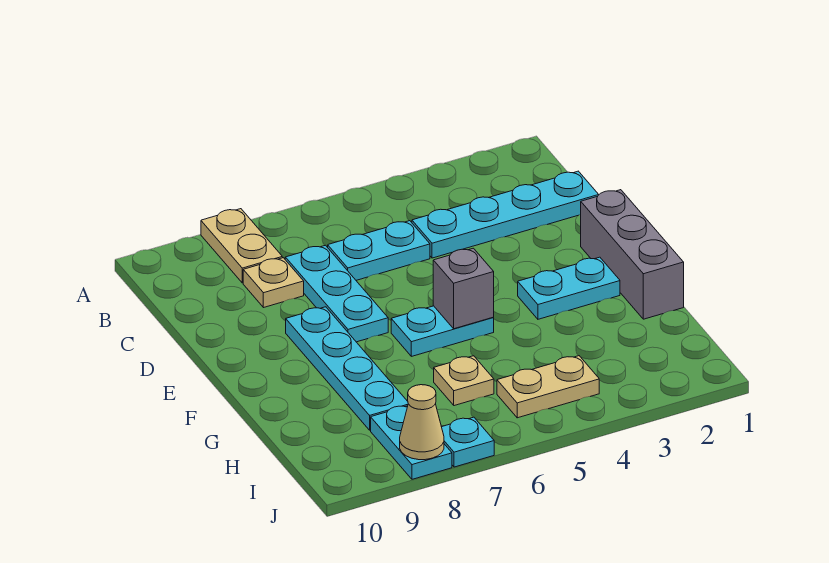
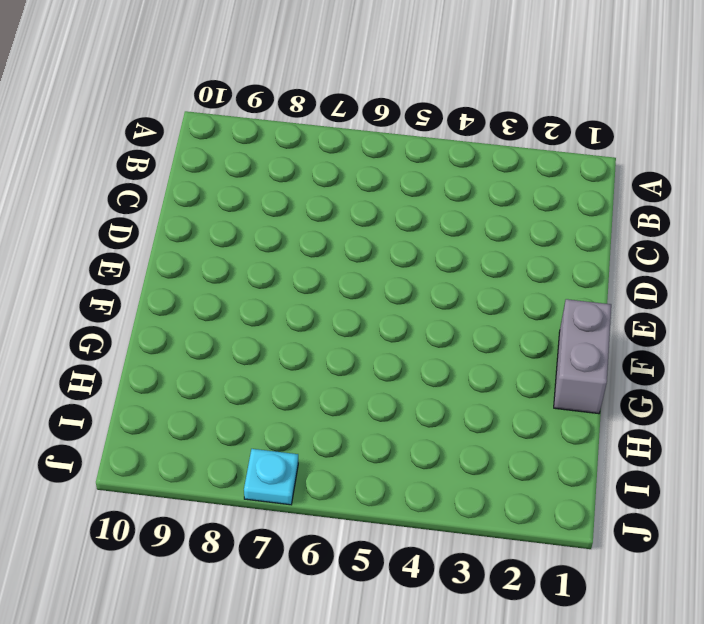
grey brick F1:G1 level 1 -> grey brick E1:G1 level 1
none -> tan plate A8:B8 level 1
none -> cyan plate C1:C4 level 1
none -> cyan plate C5:C6 level 1

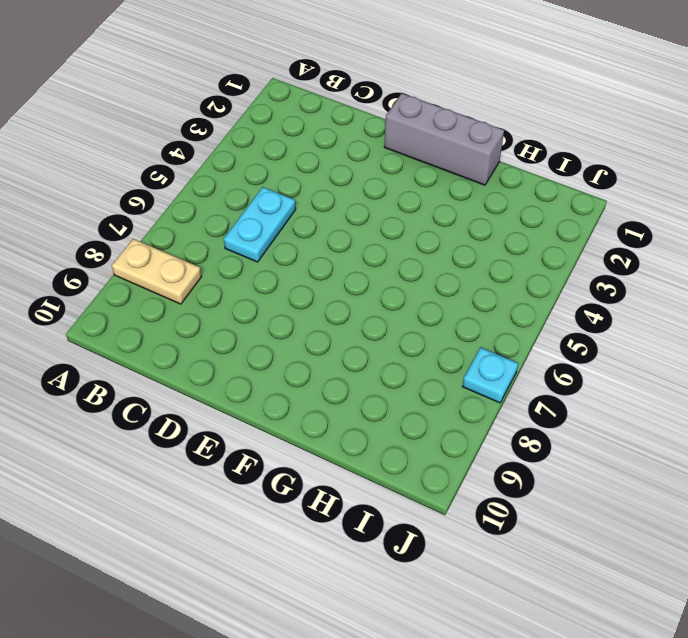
none -> cyan plate C1:C4 level 1
none -> cyan plate C7:E7 level 1
none -> tan plate C8 level 1

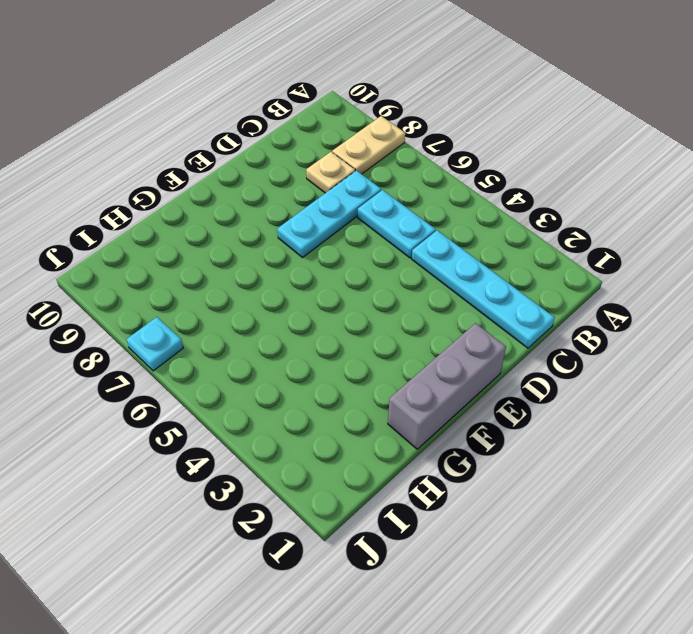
none -> cyan plate E8:H8 level 1
none -> cyan plate F2:F3 level 1
none -> cyan plate F5:F6 level 1

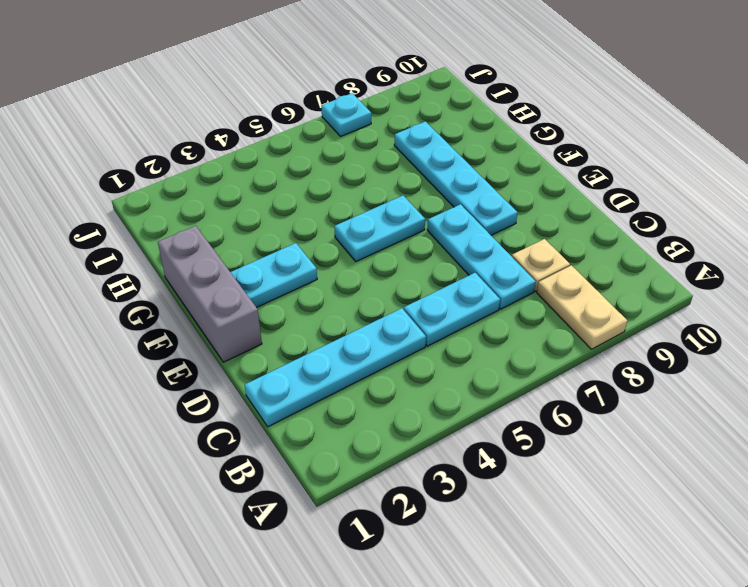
none -> tan plate H6 level 1
none -> tan plate I4:I5 level 1
none -> cyan plate I8:J8 level 1

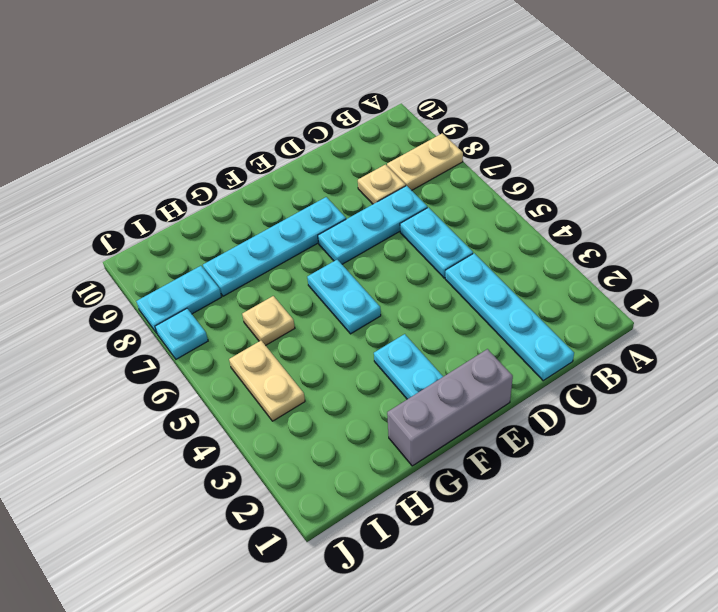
none -> grey brick F5 level 2
none -> tan cone J8 level 2

